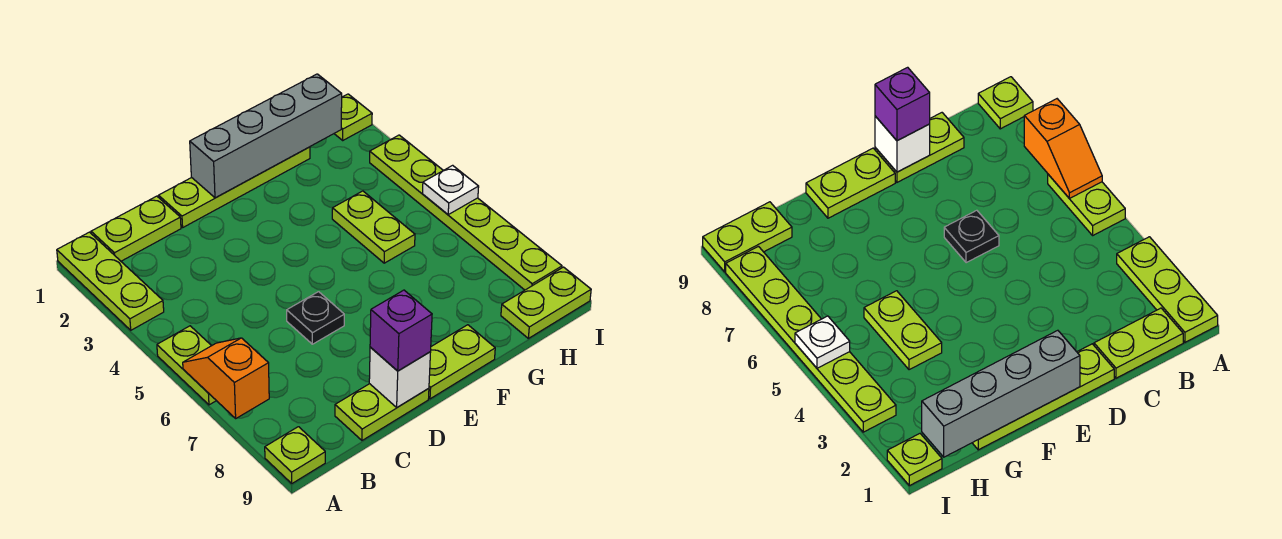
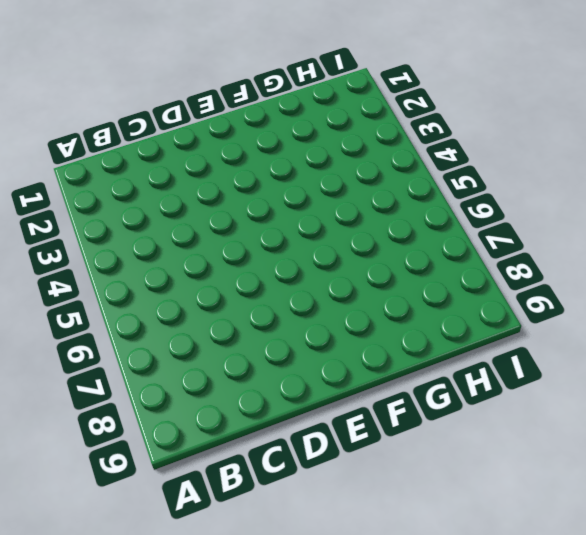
none -> lime plate A1:A3 level 1
none -> lime plate A5:A6 level 1
none -> lime plate A9 level 1

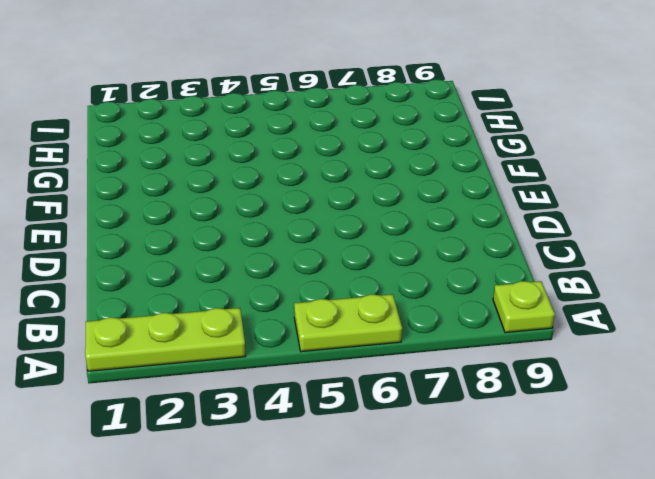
none -> lime plate B1:C1 level 1
none -> lime plate C9:D9 level 1
none -> lime plate D1:G1 level 1

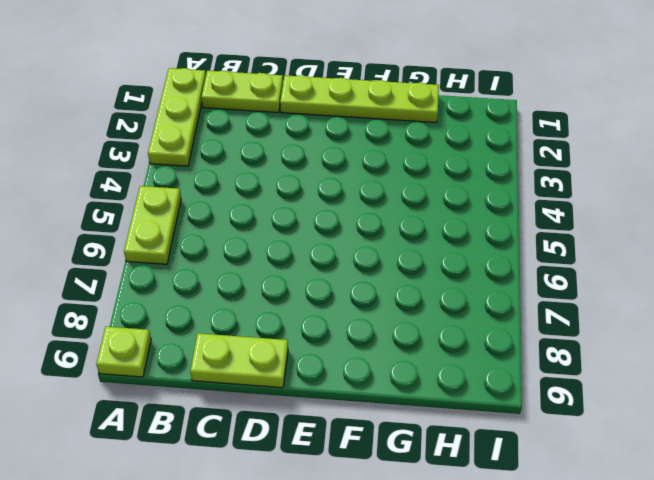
none -> black plate D6 level 1
none -> lime plate E9:F9 level 1
none -> lime plate G4:G5 level 1

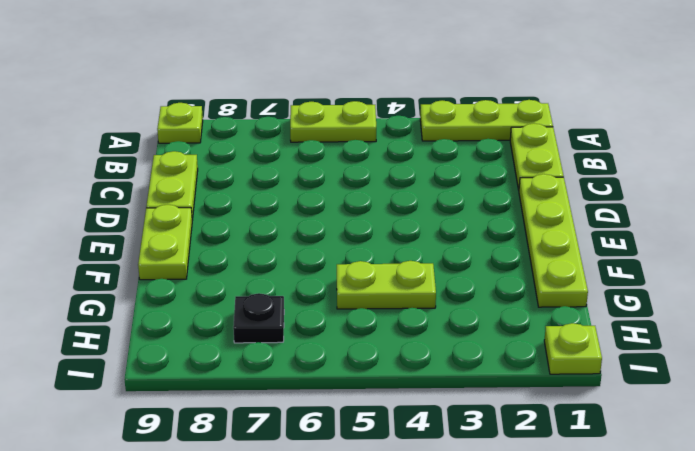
black plate H7 level 1 -> black plate D6 level 1
none -> lime plate H9:I9 level 1
none -> lime plate I3:I8 level 1
none -> orange slope A6:A7 level 2 top 7

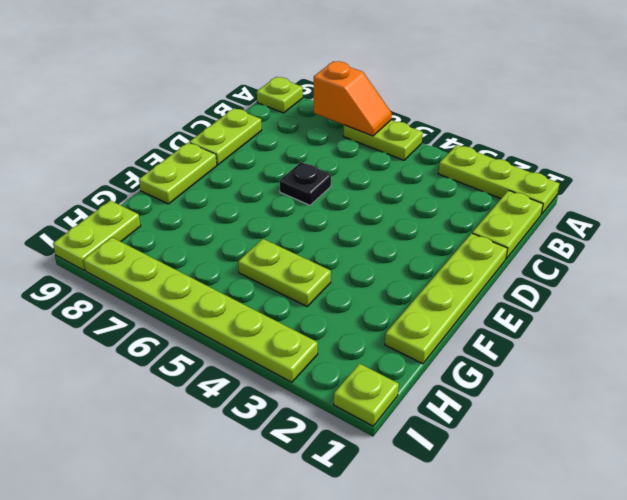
none -> white brick D9 level 2
none -> grey brick E1:H1 level 2
none -> white plate I5 level 2

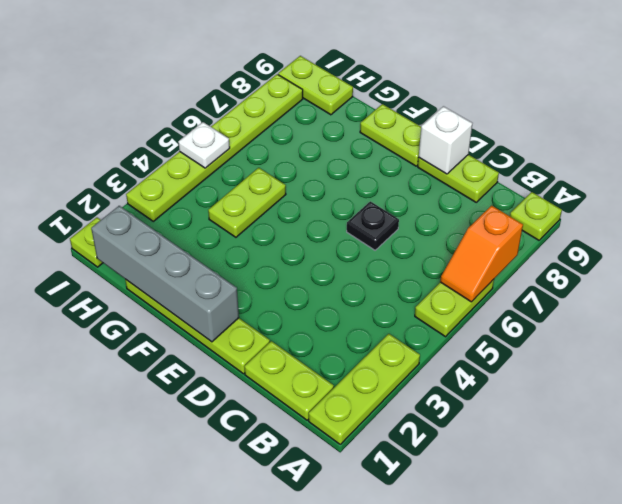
none -> purple brick D9 level 3

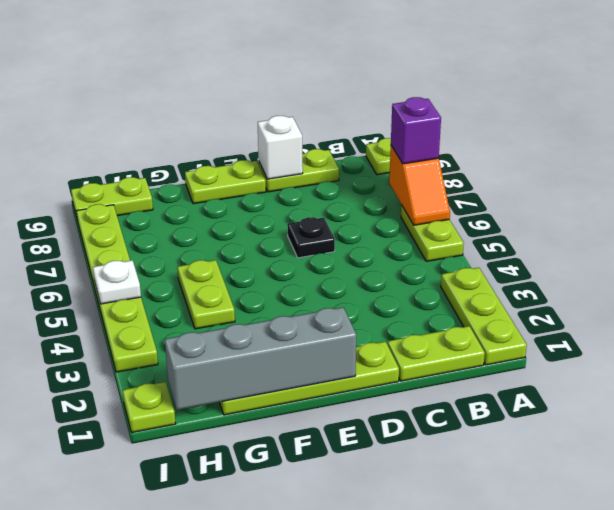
purple brick A7 level 3 -> purple brick D9 level 3

